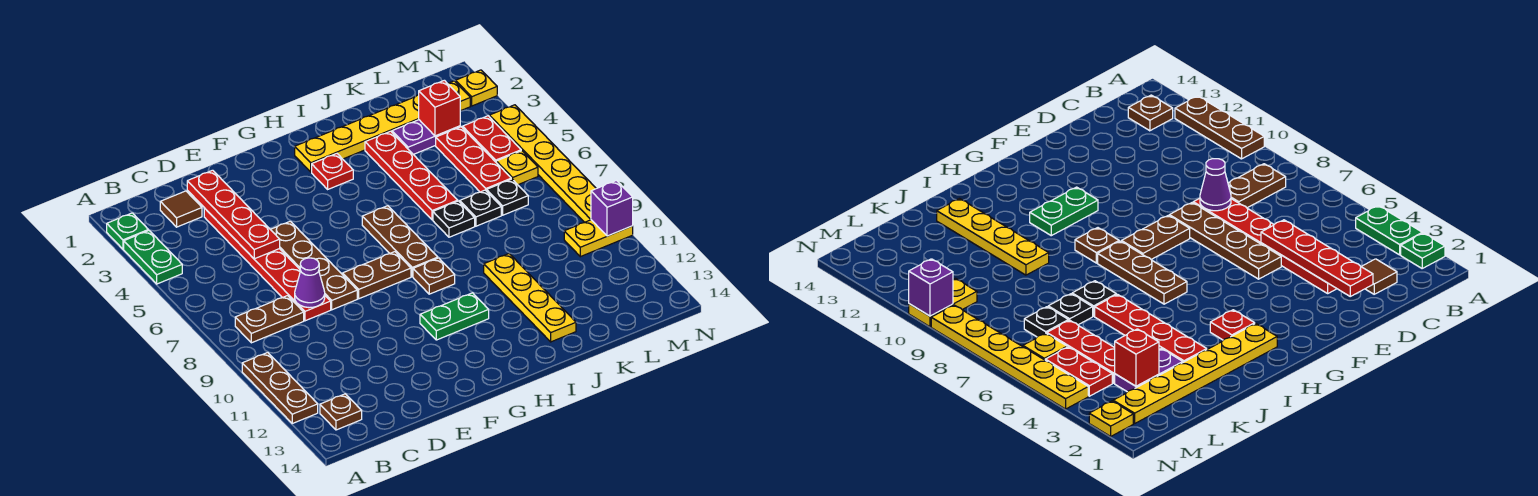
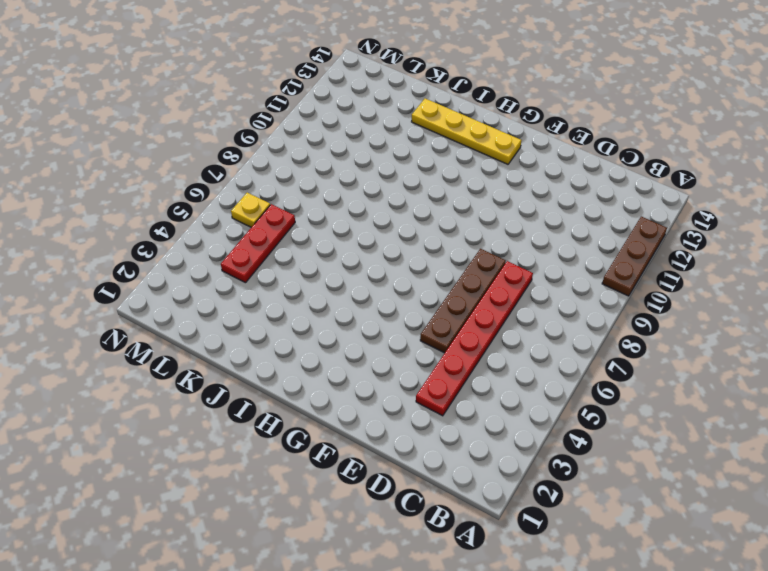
yellow plate G13:J13 level 1 -> yellow plate J10:J13 level 1
none -> green plate A2 level 1
none -> green plate A3:A4 level 1
none -> brown plate B8:C8 level 1
none -> brown plate B13 level 1

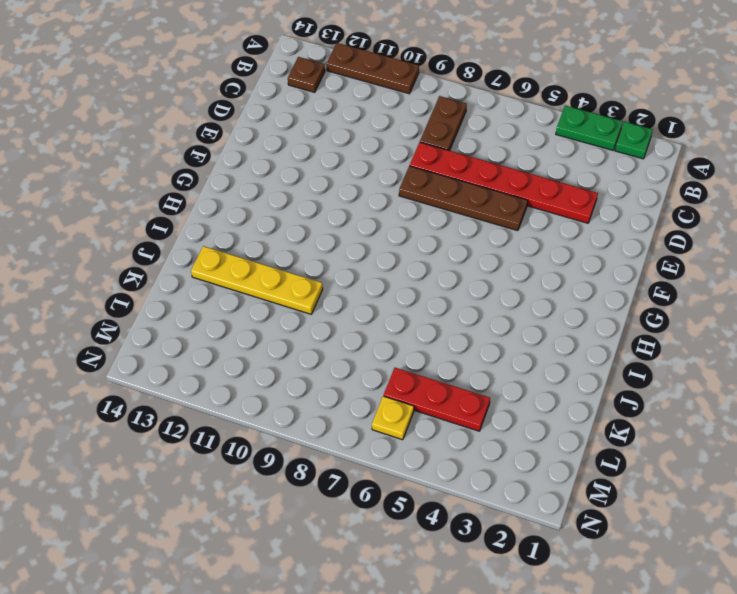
none -> brown tile C2 level 1
none -> brown plate F8:G8 level 1
none -> green plate G11:H11 level 1
none -> yellow plate H2:M2 level 1

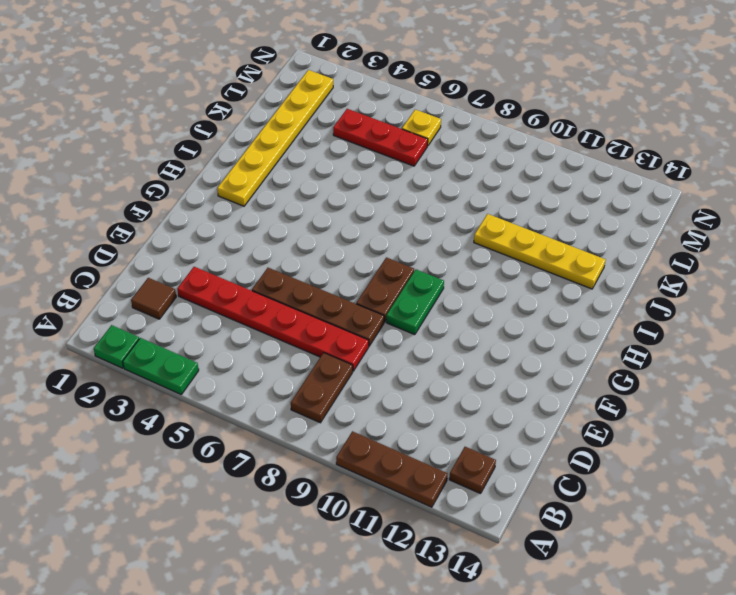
green plate F9:G9 level 1 -> green plate G11:H11 level 1
none -> red plate H3 level 1
none -> brown plate H6:H8 level 1
none -> brown plate H9 level 1
none -> red plate J3:J6 level 1

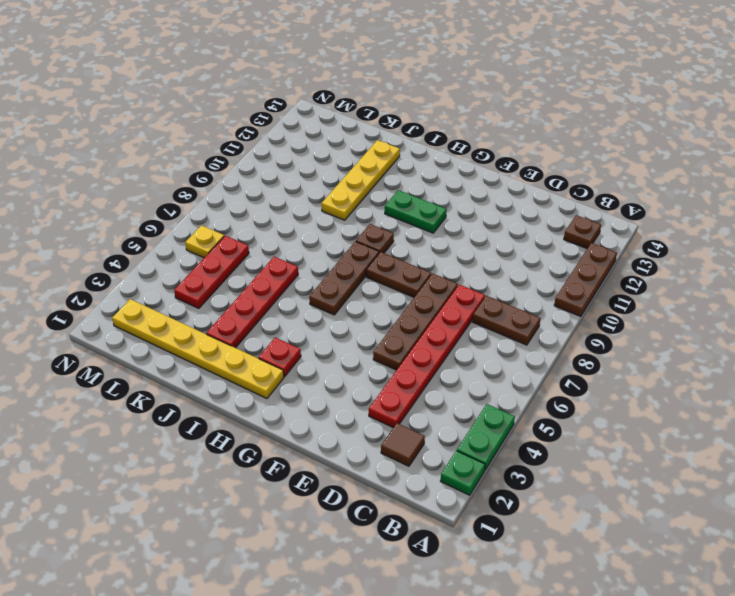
none -> black plate J7 level 1
none -> purple plate K3:L3 level 1
none -> black plate K7 level 1
none -> black plate L7 level 1

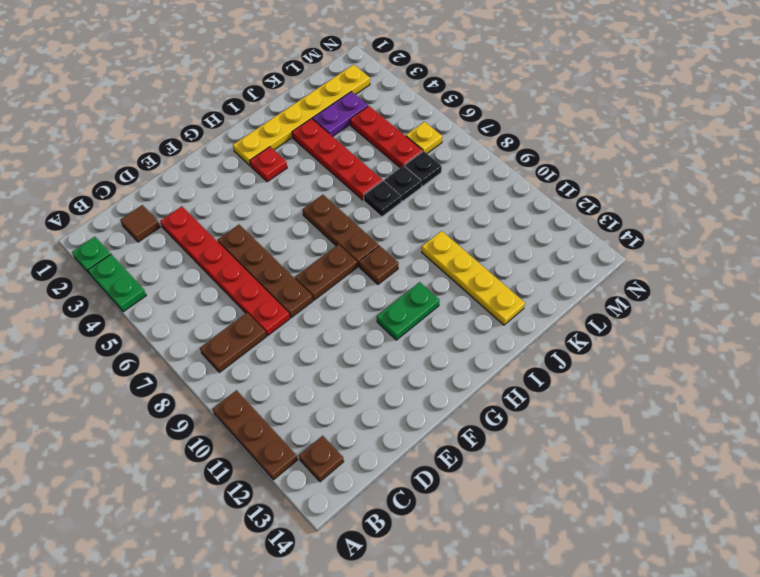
none -> red plate M4:M5 level 1
none -> yellow plate M10:N10 level 1
none -> yellow plate N2 level 1
none -> yellow plate N4:N9 level 1

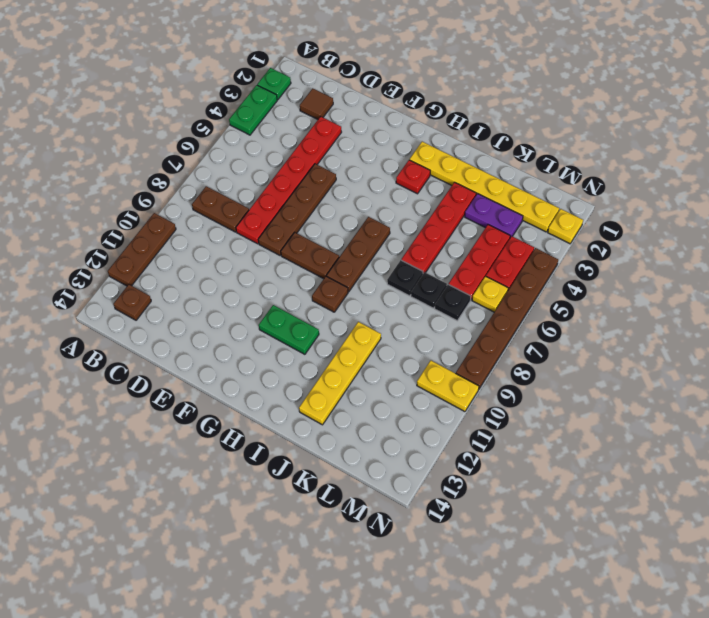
brown plate N4:N9 level 1 -> yellow plate N4:N9 level 1
none -> red plate D2:D5 level 2
none -> purple cone D8 level 2
none -> red brick L3 level 2
none -> purple brick N10 level 2

